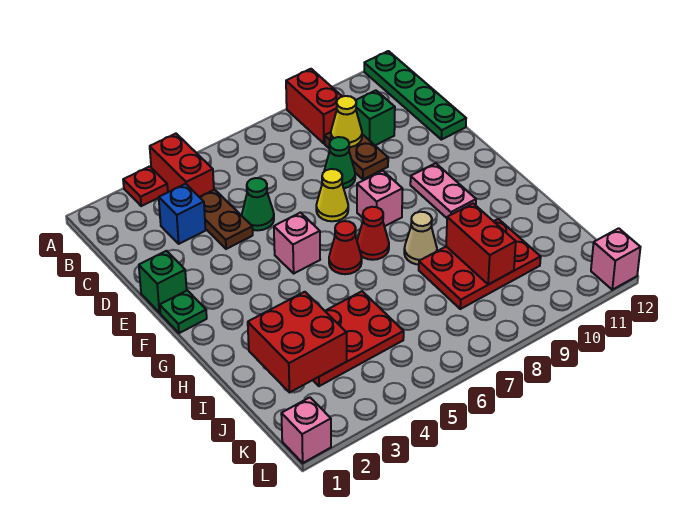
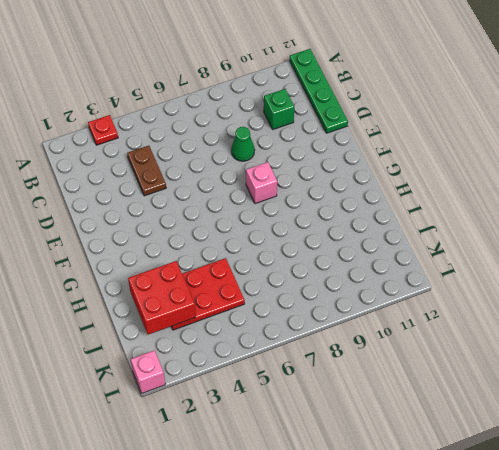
none -> red brick A4:B4 level 1
none -> red brick A9:B9 level 1
none -> blue brick C3 level 1

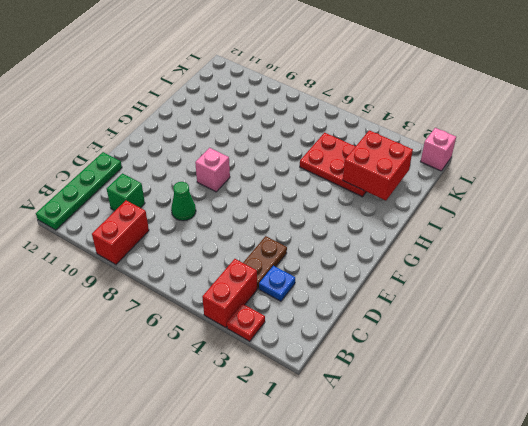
blue plate C3 level 1 -> blue brick C3 level 1
none -> brown plate C9:D9 level 1
none -> green cone D5 level 1
none -> green brick E1 level 1

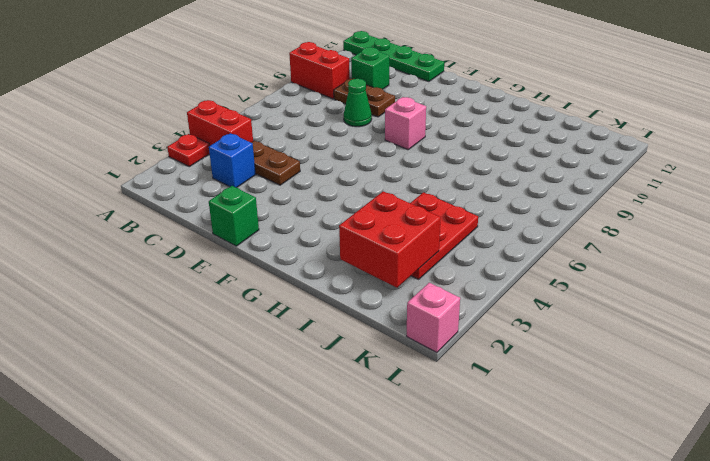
none -> green cone D5 level 1
none -> yellow cone E7 level 1
none -> green plate F1 level 1

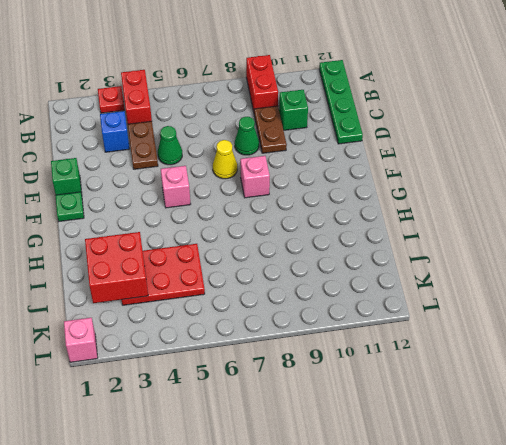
none -> pink plate F10:G10 level 1
none -> red cone G6 level 1
none -> red cone G7 level 1

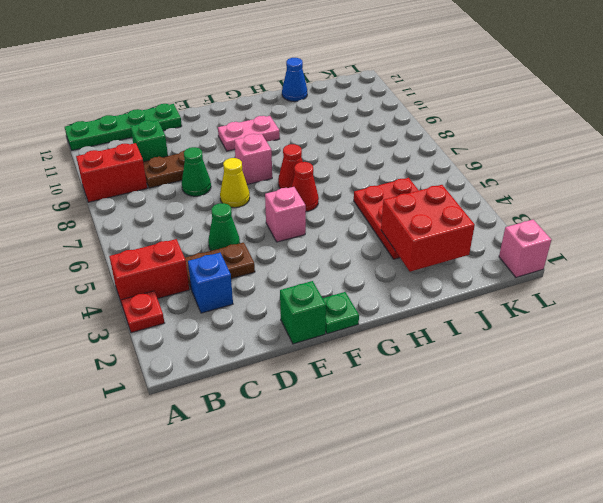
blue cone I12 level 1 -> none
none -> tan cone H8 level 1
none -> red plate I8:J10 level 1
none -> pink brick L12 level 1

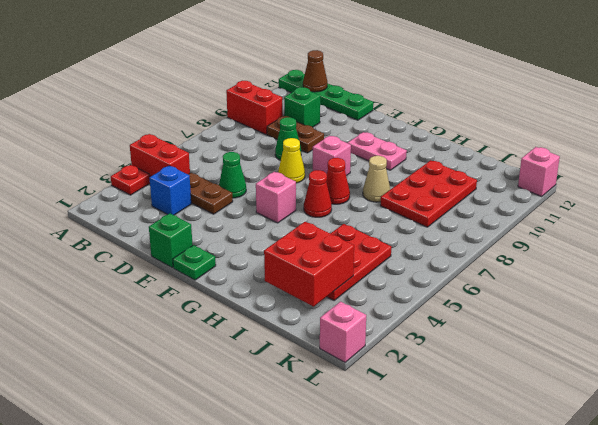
brown cone B12 level 2 -> none
none -> yellow cone C9 level 2
none -> red brick I9:J9 level 2

